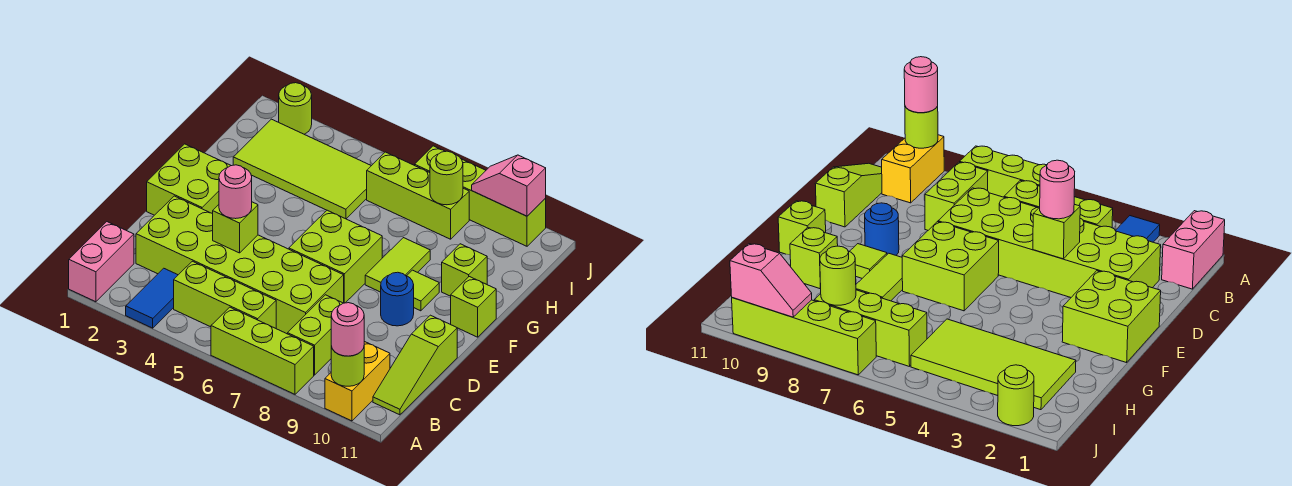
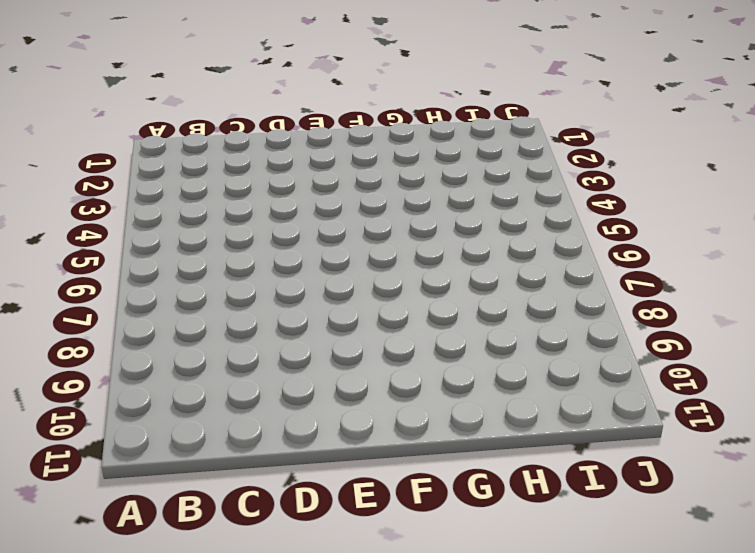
none -> pink brick A1:B1 level 1
none -> blue tile A3:B3 level 1
none -> lime brick A6:A8 level 1

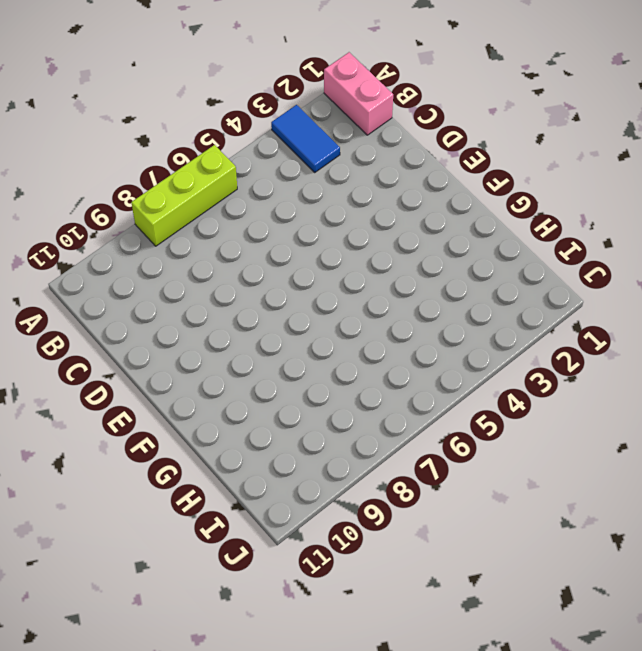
none -> yellow brick A10:B10 level 1
none -> lime brick B4:B6 level 1
none -> lime brick B8:C8 level 1

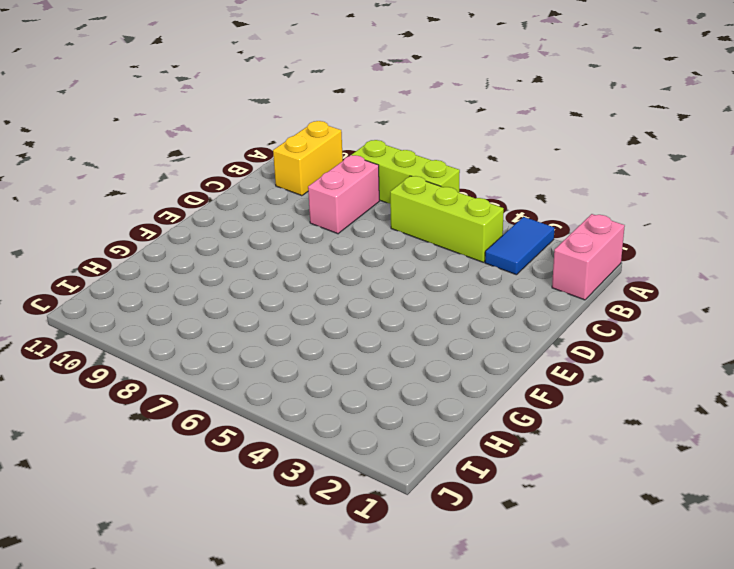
pink brick B8:C8 level 1 -> lime brick B8:C8 level 1
none -> lime slope B11:D11 level 1 top D
none -> lime brick C2:D7 level 1
none -> lime brick E1:F2 level 1

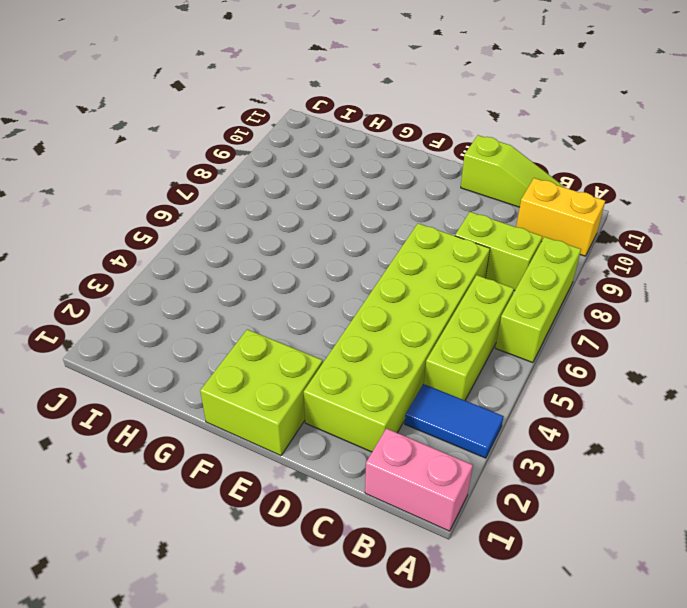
none -> lime brick E6:F7 level 1
none -> blue round brick E9 level 1
none -> lime tile F8:G8 level 1

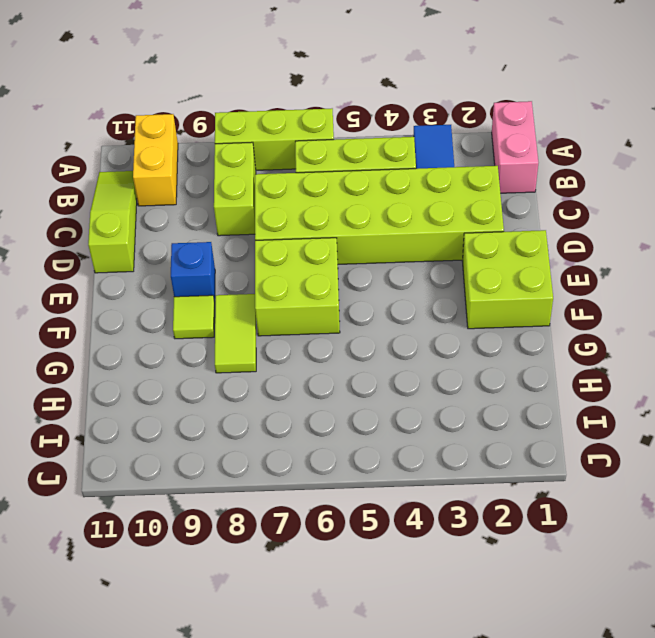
blue brick E9 level 1 -> blue round brick E9 level 1
none -> lime brick F11 level 1
none -> lime brick G10 level 1
none -> lime tile H2:I5 level 1

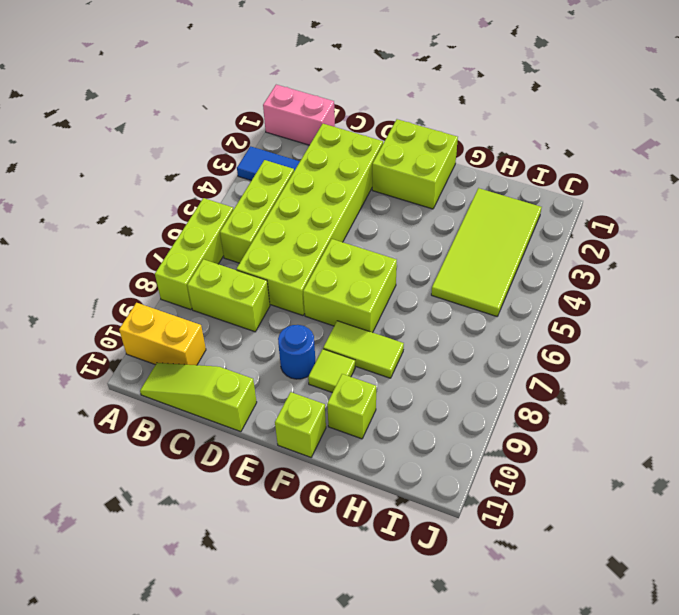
none -> lime brick I6:I8 level 1
none -> lime round brick J2 level 1
none -> lime brick J7:J10 level 1

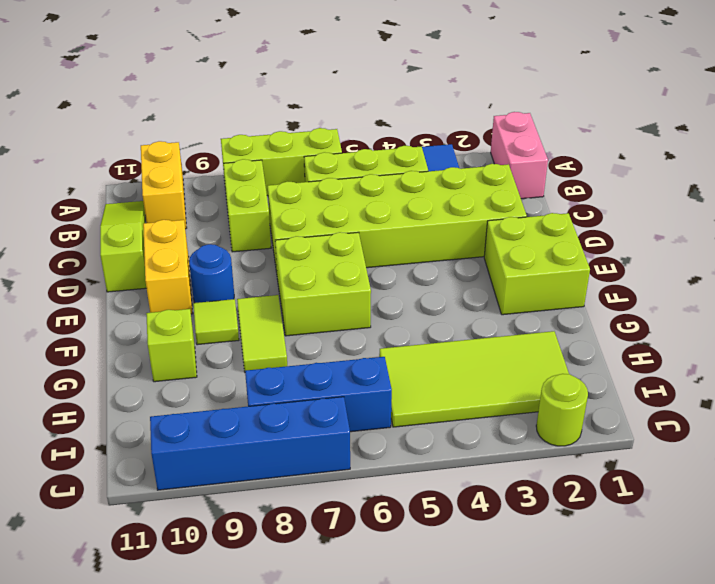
yellow brick D10:E10 level 1 -> none
blue brick I6:I8 level 1 -> lime brick I6:I8 level 1
blue brick J7:J10 level 1 -> lime brick J7:J10 level 1
none -> lime brick F11 level 1
none -> lime round brick A10 level 2
none -> lime brick D4 level 2

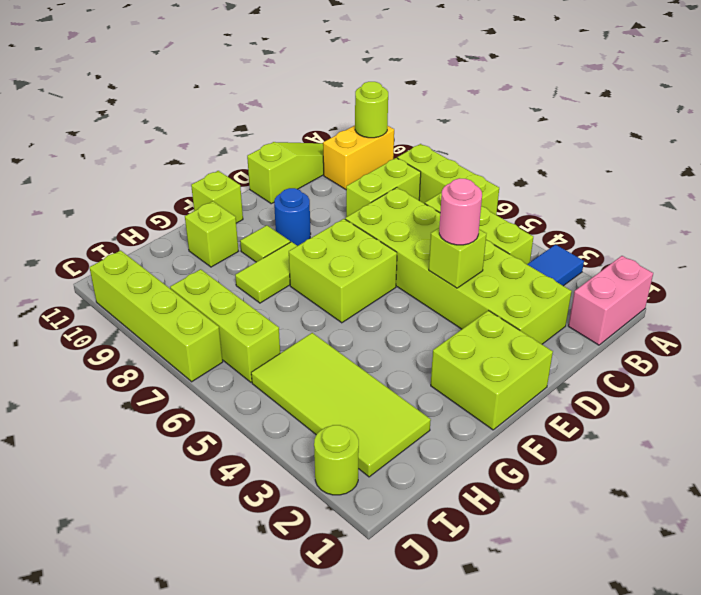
none -> lime round brick I8 level 2
none -> pink slope J9:J10 level 2 top 10
none -> pink round brick A10 level 3

